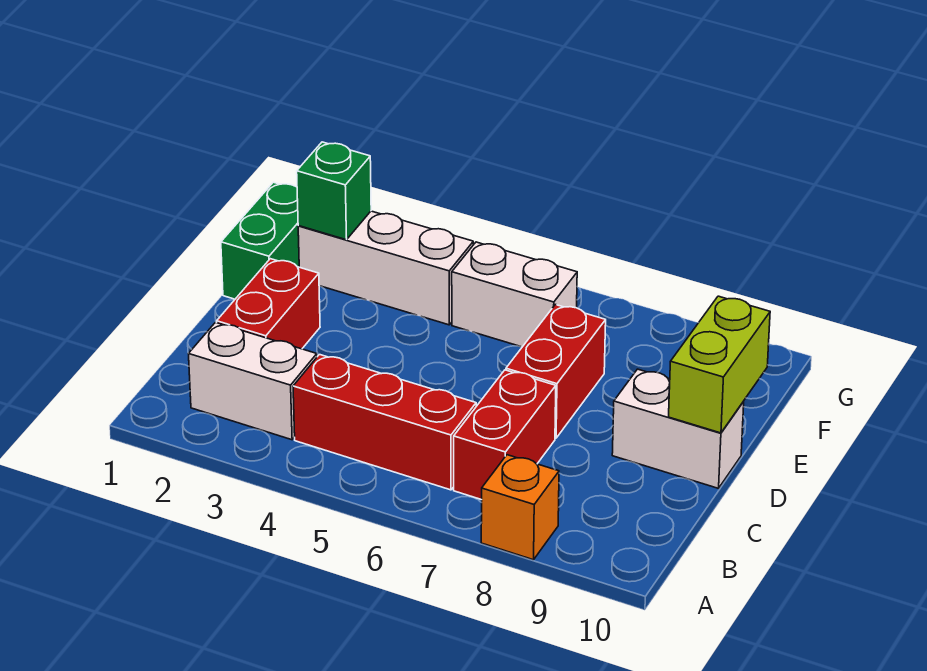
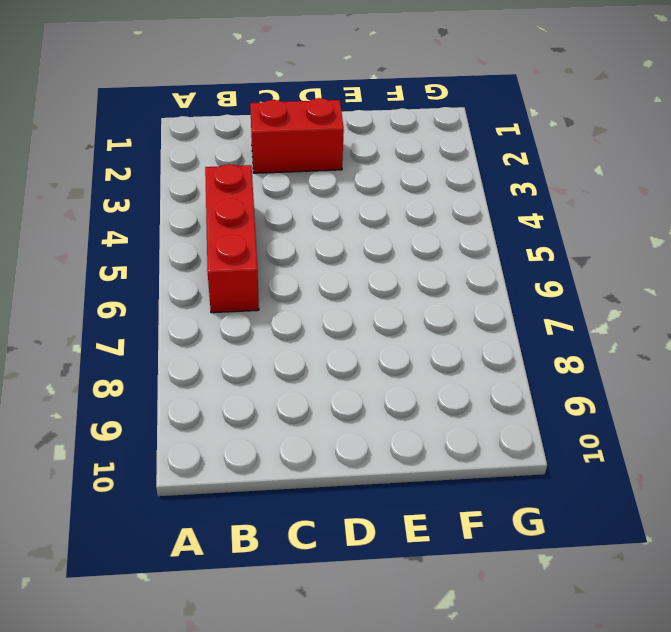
none -> orange brick A8 level 1
none -> white brick B2:B3 level 1
none -> red brick B7:C7 level 1

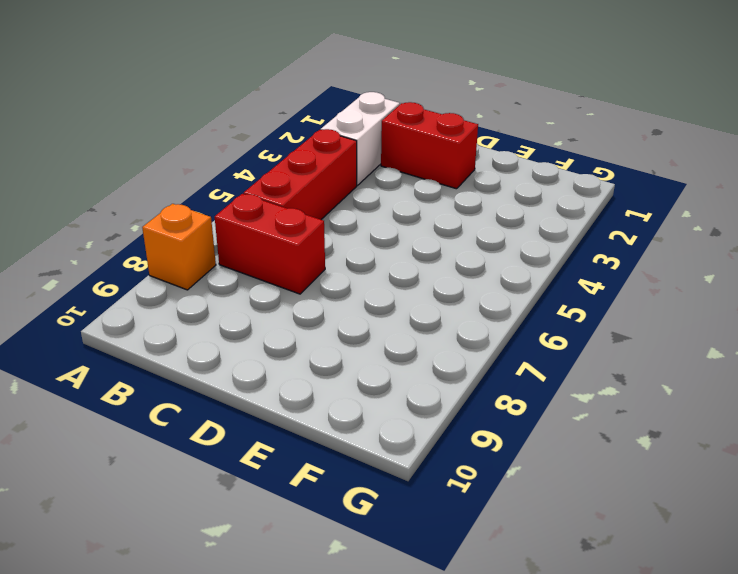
none -> red brick D7:E7 level 1
none -> white brick D9:D10 level 1
none -> green brick E1:F1 level 1

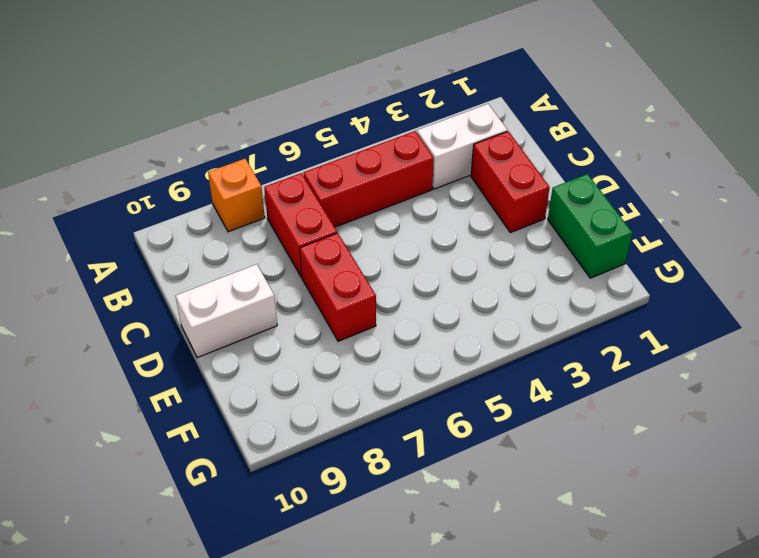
none -> white brick F2:F4 level 1
none -> white brick F5:F6 level 1
none -> lime brick D10:E10 level 2

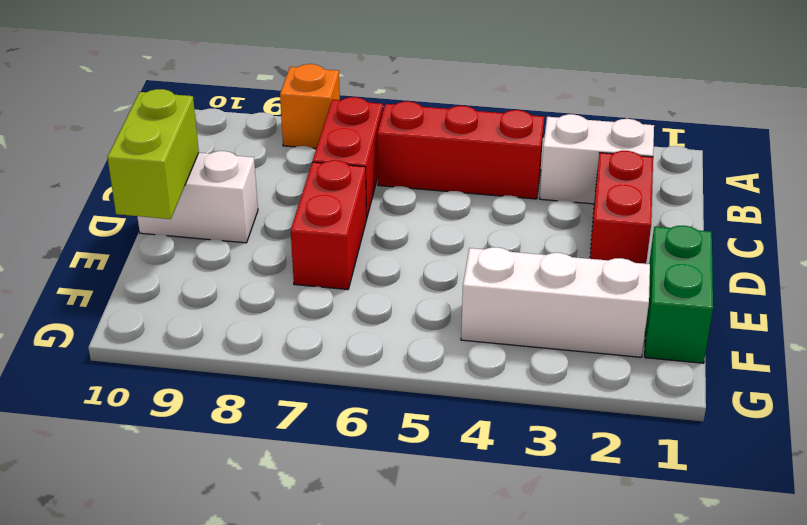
none -> white brick F5:F6 level 1
none -> green brick F2 level 2

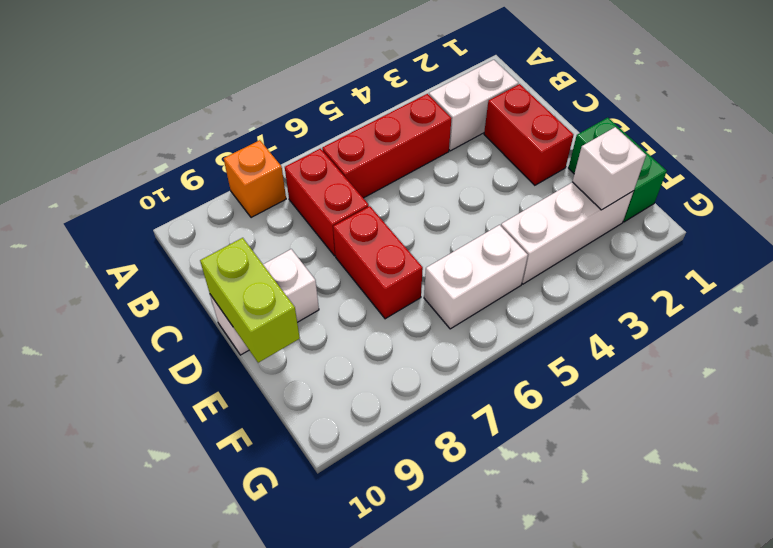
white brick F2 level 2 -> green brick F2 level 2

